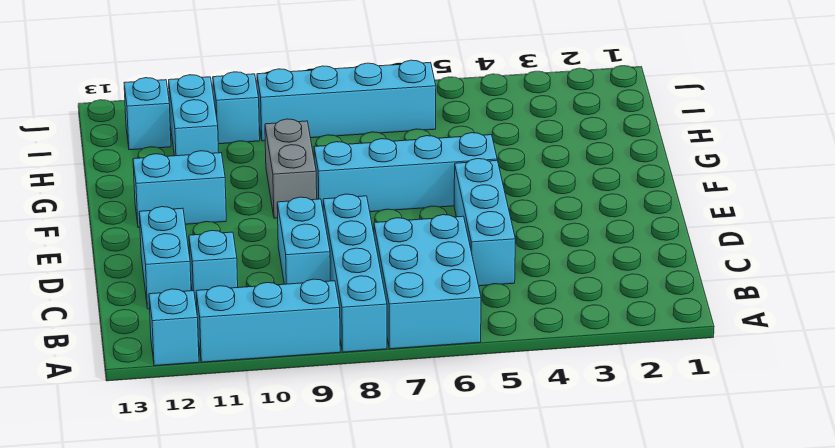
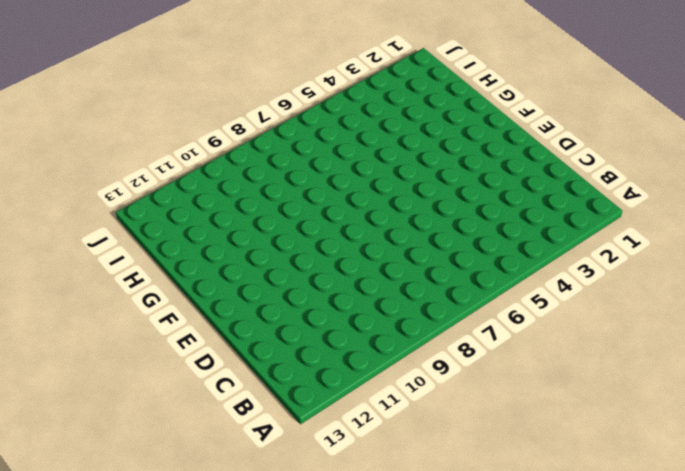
none -> cyan brick A6:C7 level 1
none -> cyan brick A8:D8 level 1
none -> cyan brick A9:A11 level 1

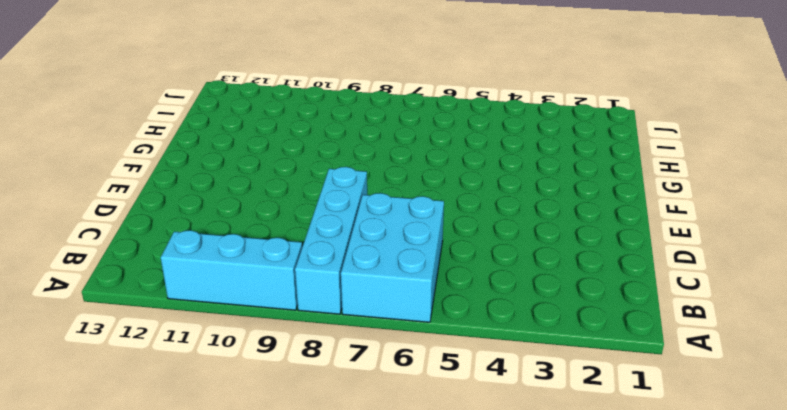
none -> cyan brick A12 level 1
none -> cyan brick C5:E5 level 1
none -> cyan brick C9:D9 level 1

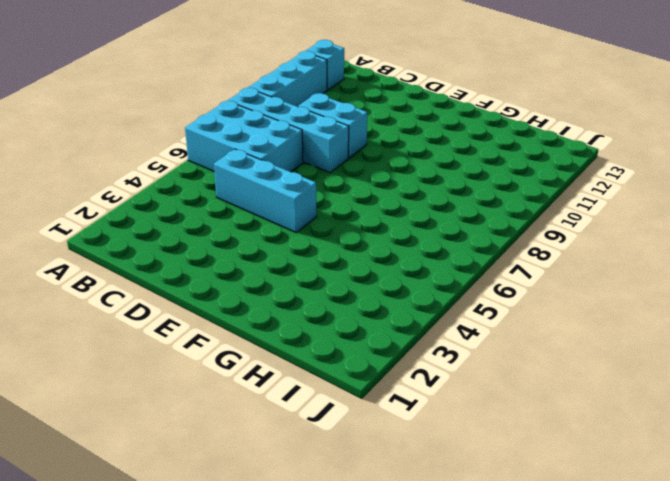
none -> cyan brick C11 level 1
none -> cyan brick C12:D12 level 1
none -> cyan brick F5:F8 level 1

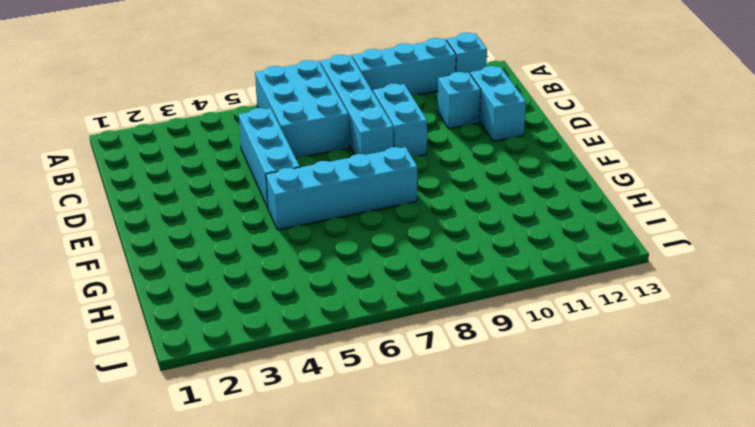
none -> grey brick F9:G9 level 1
none -> cyan brick F11:F12 level 1
none -> cyan brick H11:I11 level 1

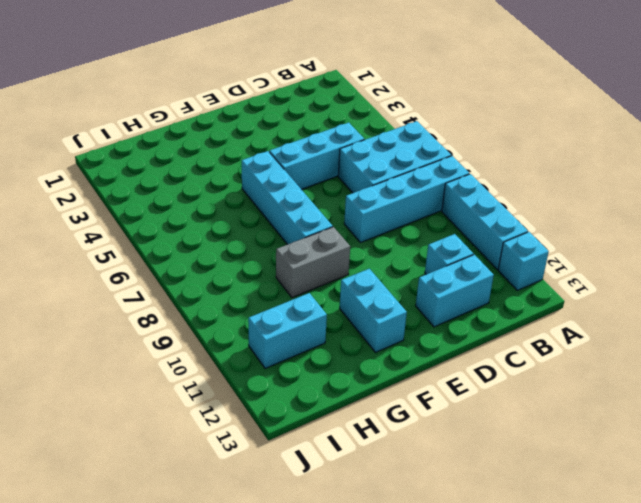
none -> cyan brick C9:D9 level 1
none -> cyan brick I6:I9 level 1
none -> cyan brick I10 level 1

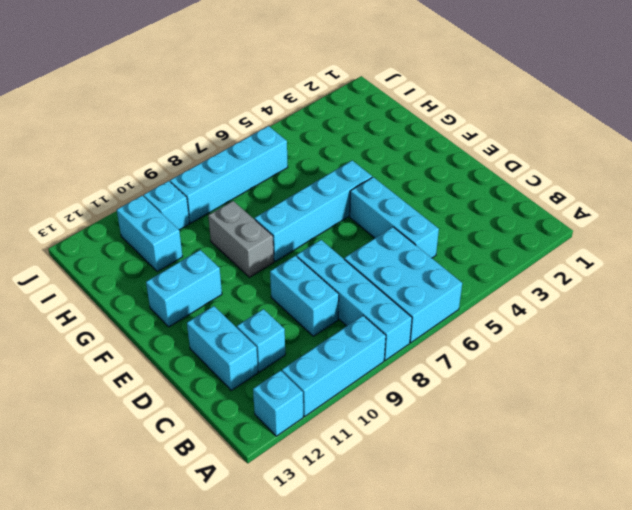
none -> cyan brick I12 level 1

